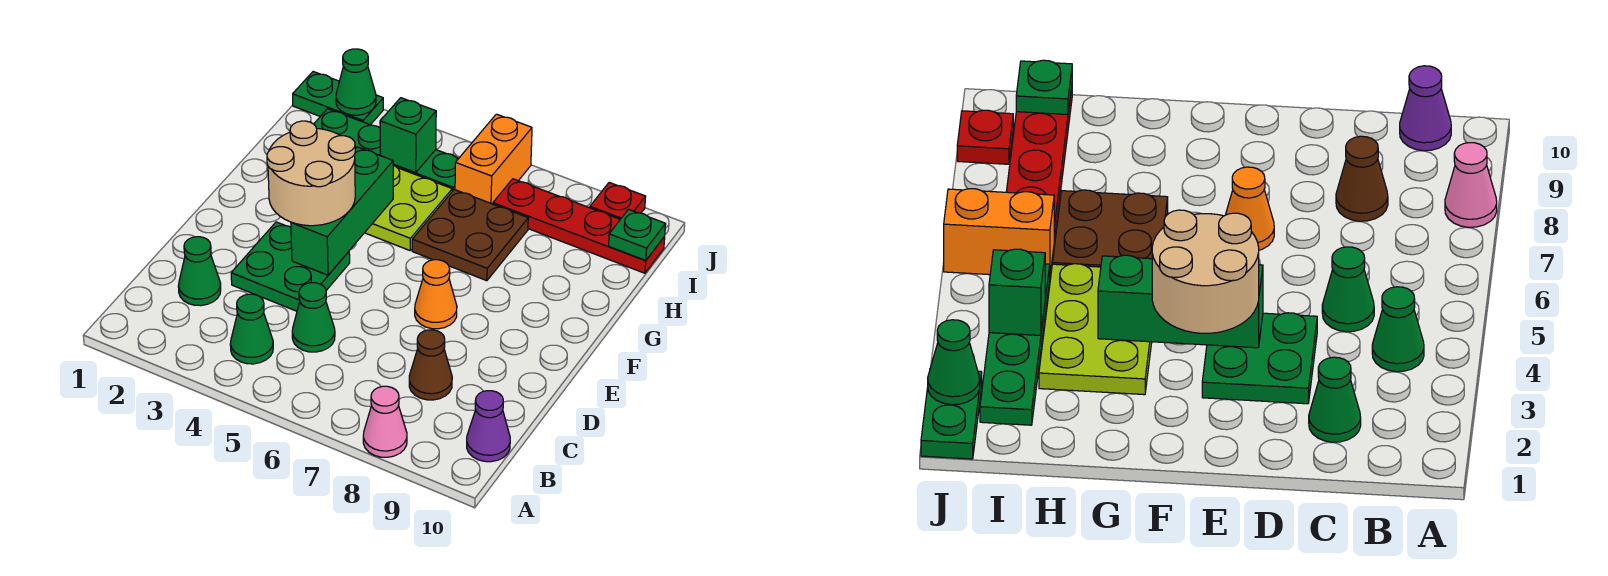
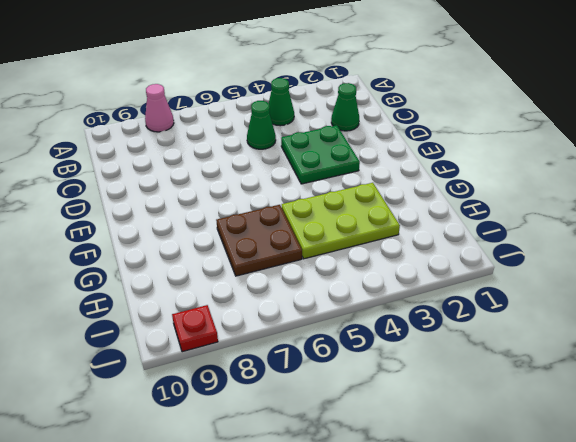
none -> purple cone B10 level 1
none -> brown cone C8 level 1
none -> orange cone E7 level 1

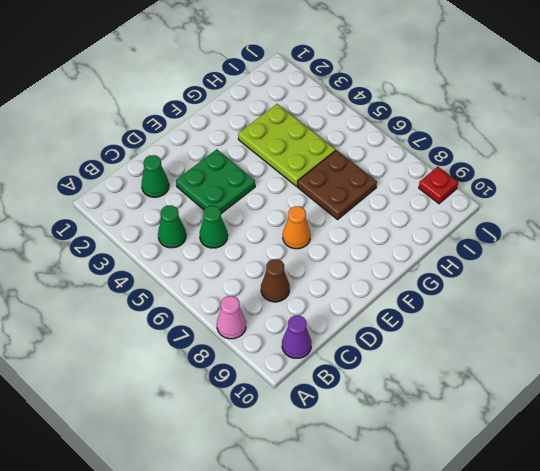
none -> green plate I2:I5 level 1
none -> orange brick I6:J6 level 1
none -> red plate I7:I10 level 1

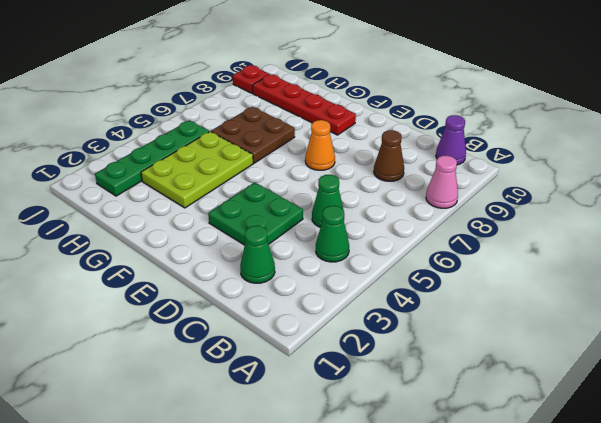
red plate F9:I9 level 1 -> red plate I7:I10 level 1
none -> orange brick I6:J6 level 1
none -> green plate J1:J2 level 1
none -> green brick E4:G4 level 2

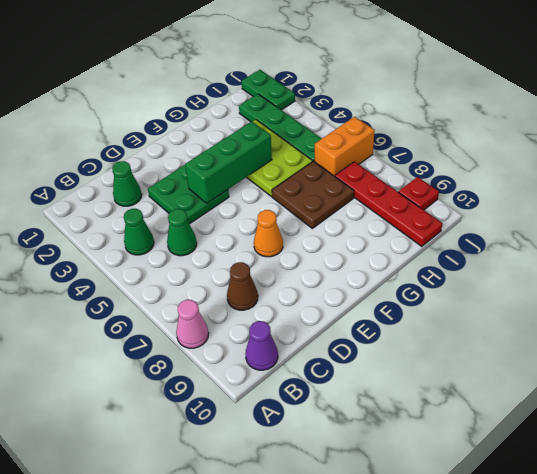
none -> green brick I4 level 2
none -> green plate I10 level 2
none -> green cone J2 level 2

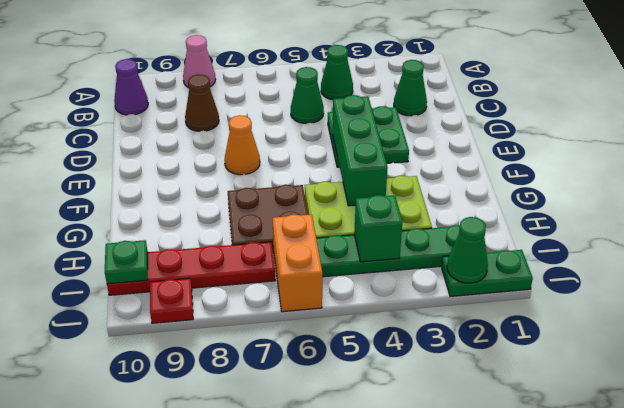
none -> tan round brick E3:F4 level 3

